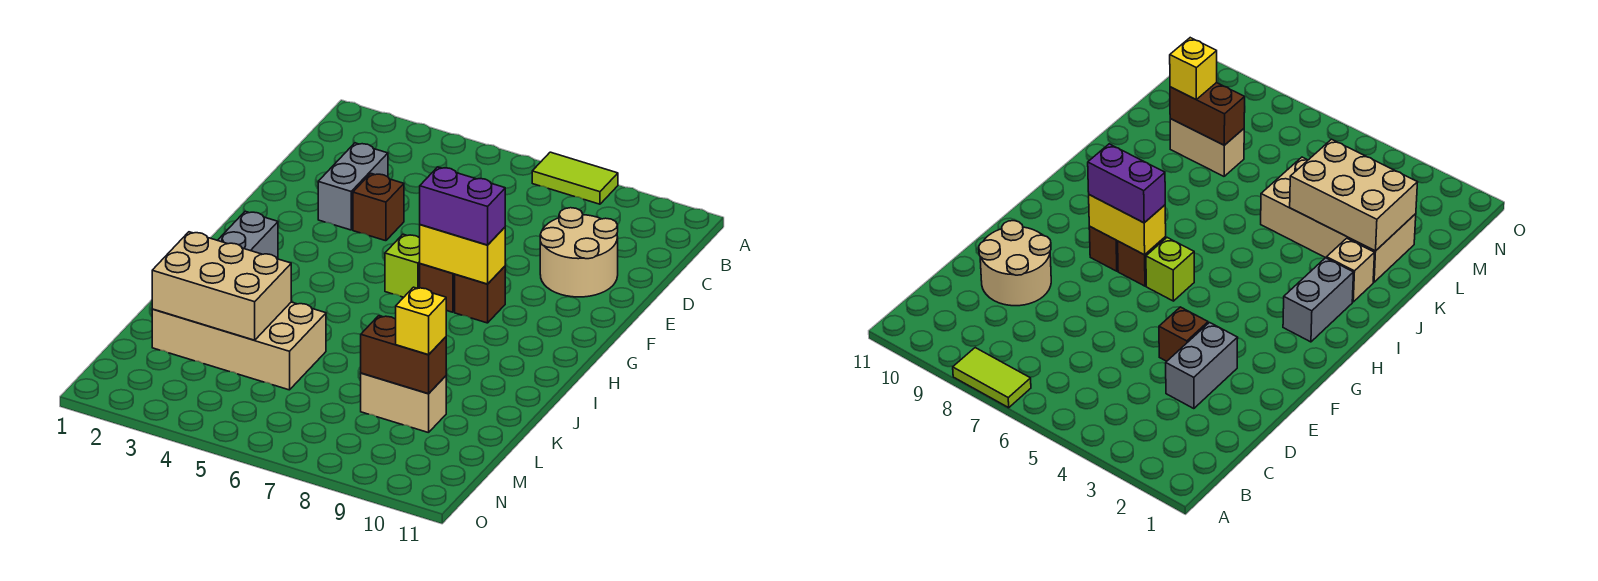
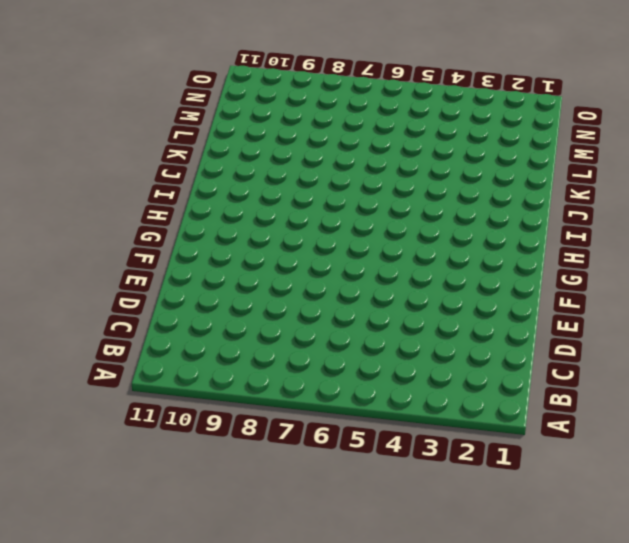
none -> lime tile A7:A8 level 1
none -> grey brick D3:E3 level 1
none -> tan round brick D9:E10 level 1

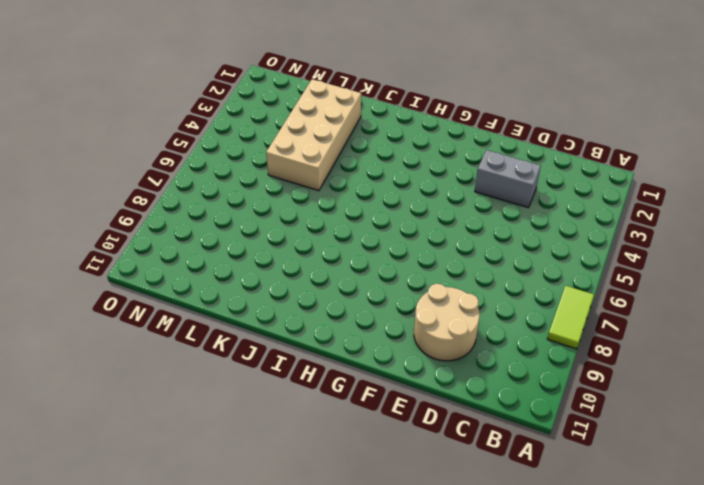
none -> brown brick E4 level 1
none -> lime brick G6 level 1
none -> brown brick G7 level 1

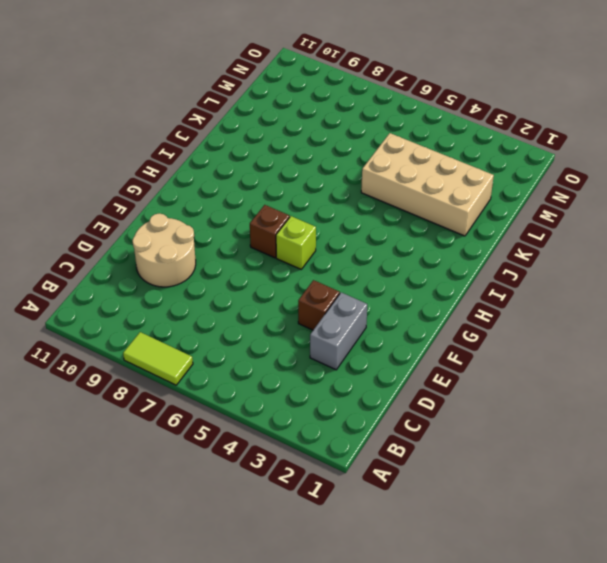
none -> brown brick G8 level 1
none -> grey brick H2:I2 level 1
none -> tan brick J2 level 1

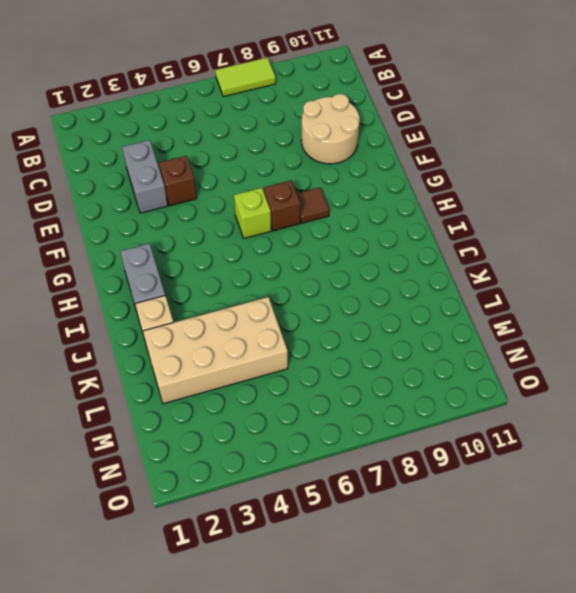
brown tile G8 level 1 -> brown brick G8 level 1
none -> tan brick L8:L9 level 1
none -> yellow brick G7:G8 level 2
none -> tan brick K2:L4 level 2

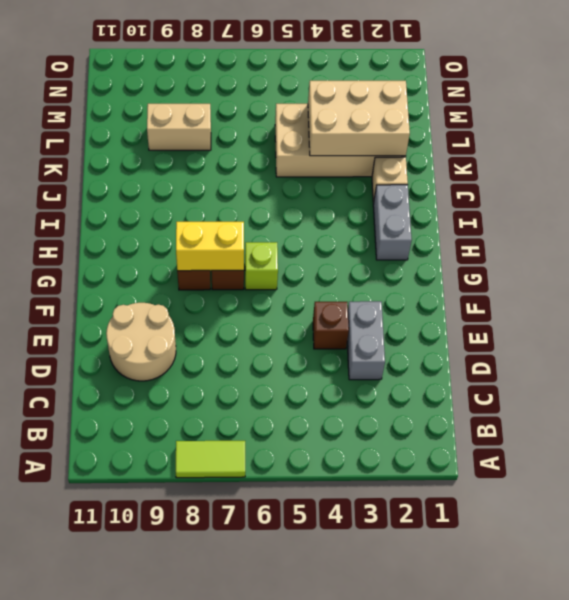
none -> brown brick L8:L9 level 2
none -> purple brick G7:G8 level 3
none -> yellow brick L9 level 3

